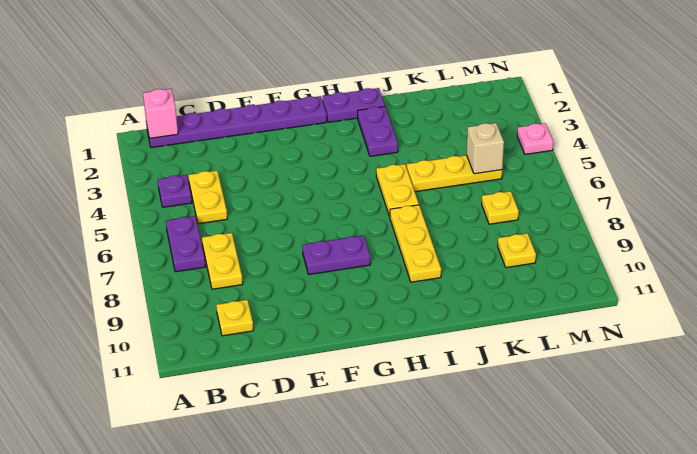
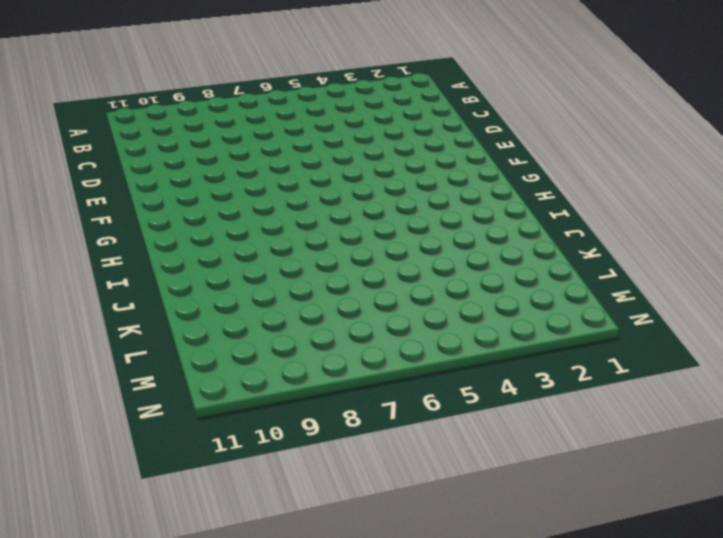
none -> purple plate B1:G1 level 1
none -> purple plate B4 level 1
none -> purple plate B6:B7 level 1

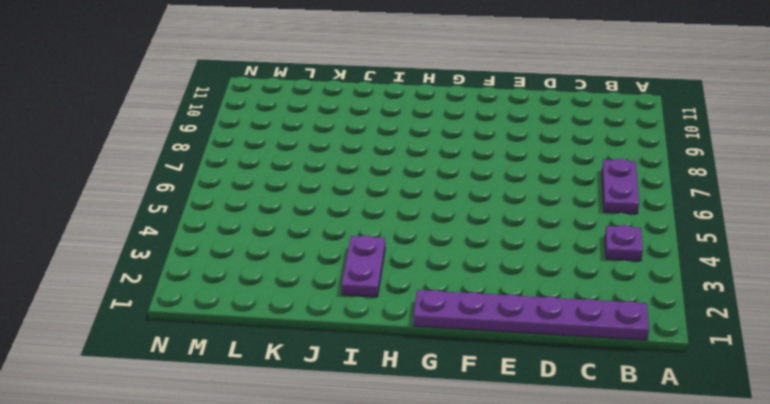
none -> yellow plate C4:C5 level 1
none -> yellow plate C7:C8 level 1
none -> yellow plate C10 level 1

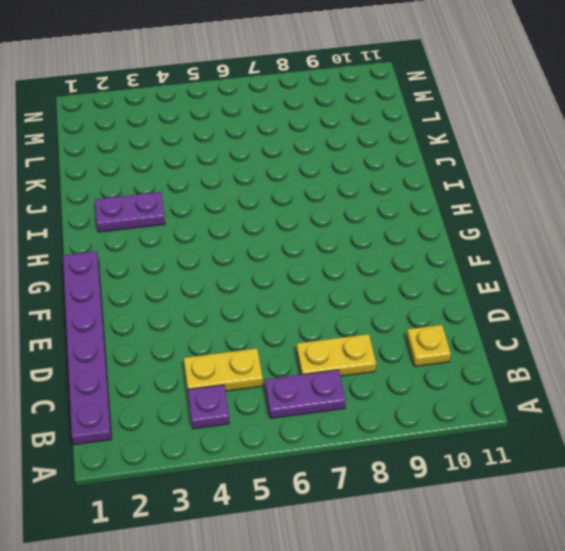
none -> purple plate F8:G8 level 1
none -> purple plate H1:I1 level 1
none -> yellow plate I5:I6 level 1

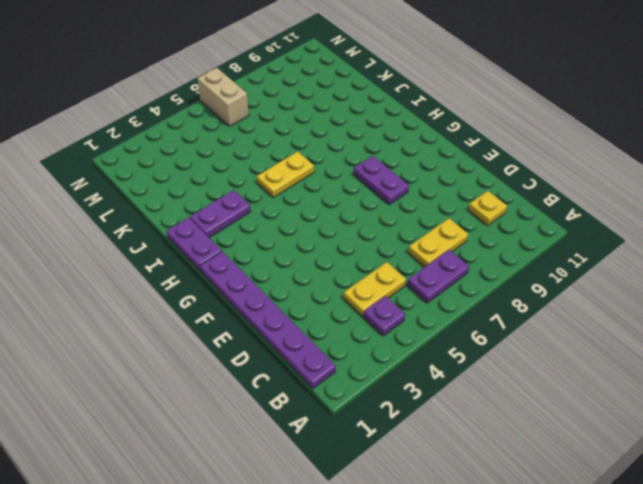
tan brick M6:N6 level 1 -> none
none -> yellow plate I7:I9 level 1
none -> yellow plate J5:L5 level 1
none -> yellow plate L7 level 1

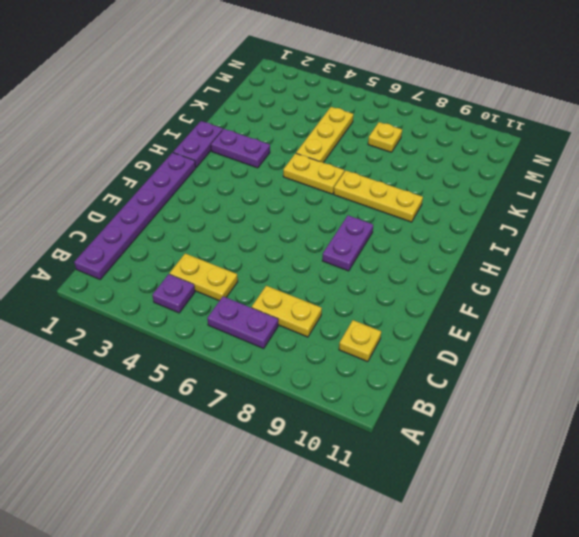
none -> yellow plate L9 level 1
none -> pink plate N4 level 1
none -> pink brick B1 level 2

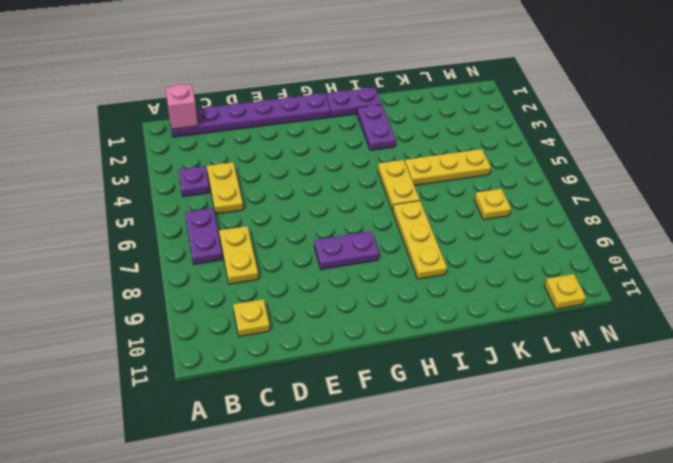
yellow plate M11 level 1 -> yellow plate L9 level 1
none -> pink plate N4 level 1
none -> tan brick L5 level 2

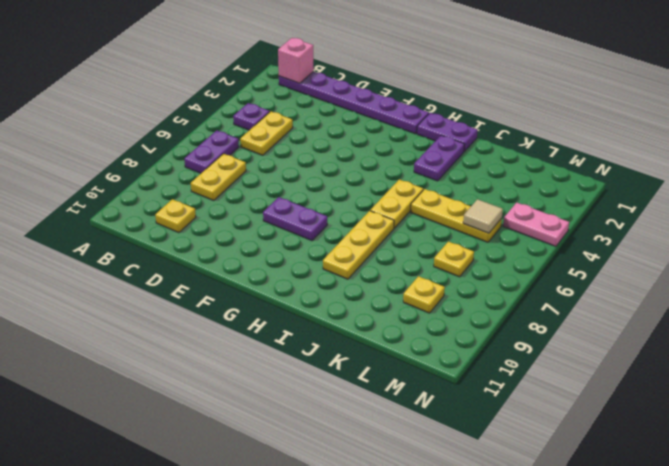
tan tile L5 level 2 -> tan brick L5 level 2
pink plate M4:N4 level 1 -> pink plate N4 level 1

